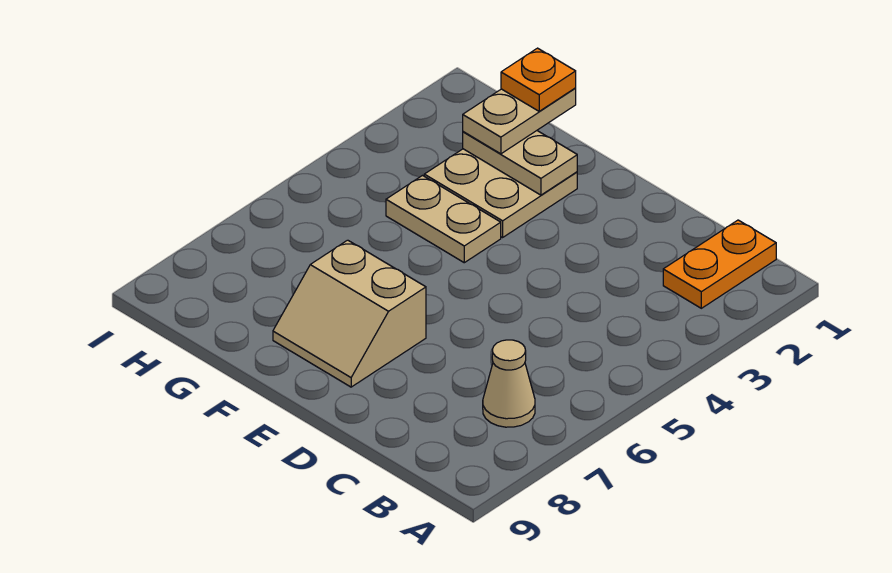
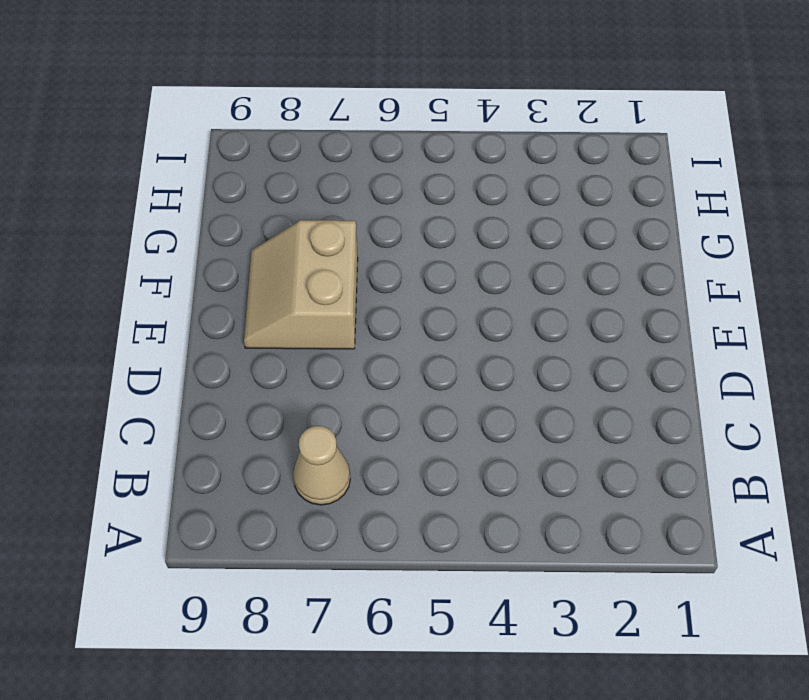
none -> orange plate B1:B2 level 1
none -> tan plate F2:G3 level 1

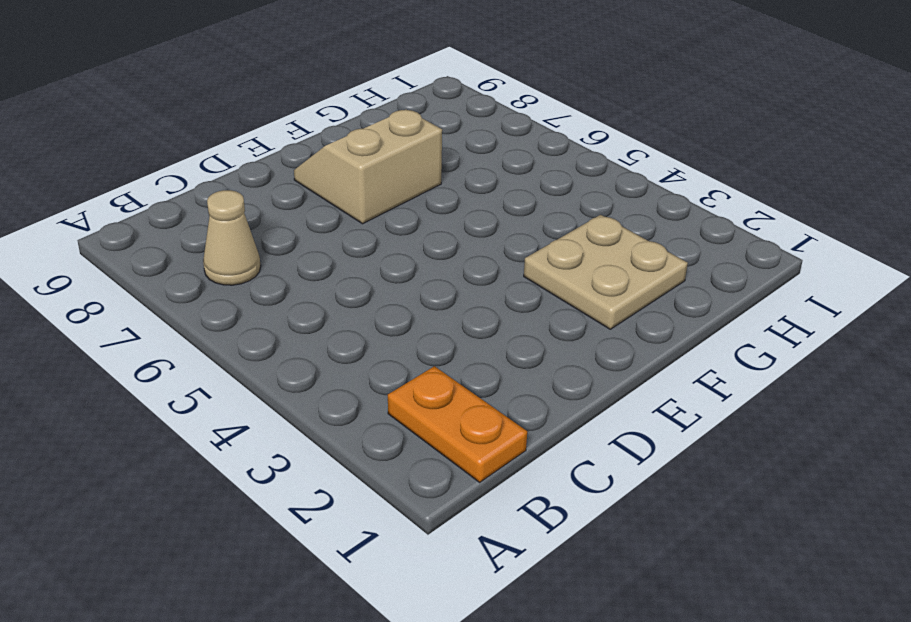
none -> tan plate F4:G4 level 1
none -> tan plate F2:G2 level 2

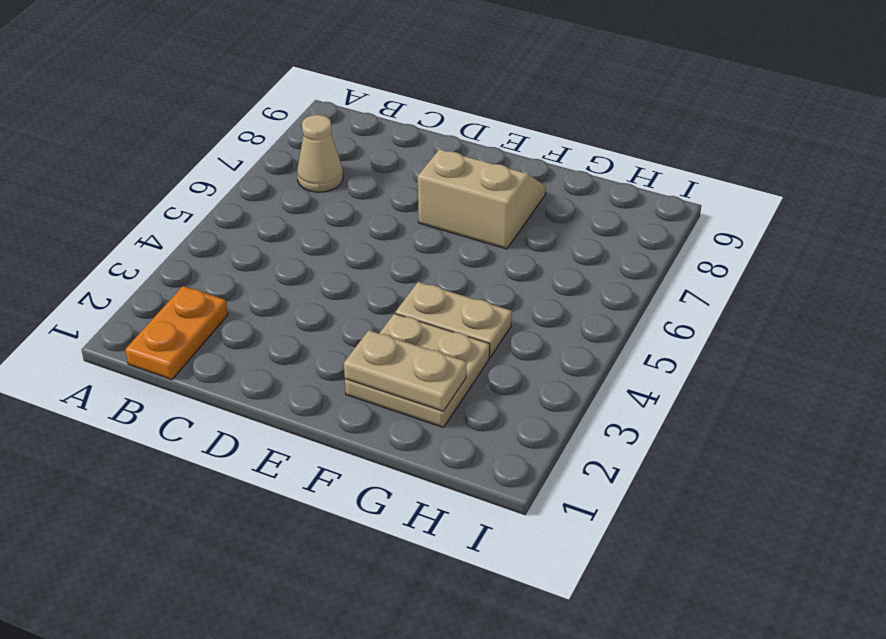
none -> tan plate G1:G2 level 3
none -> orange plate G1 level 4

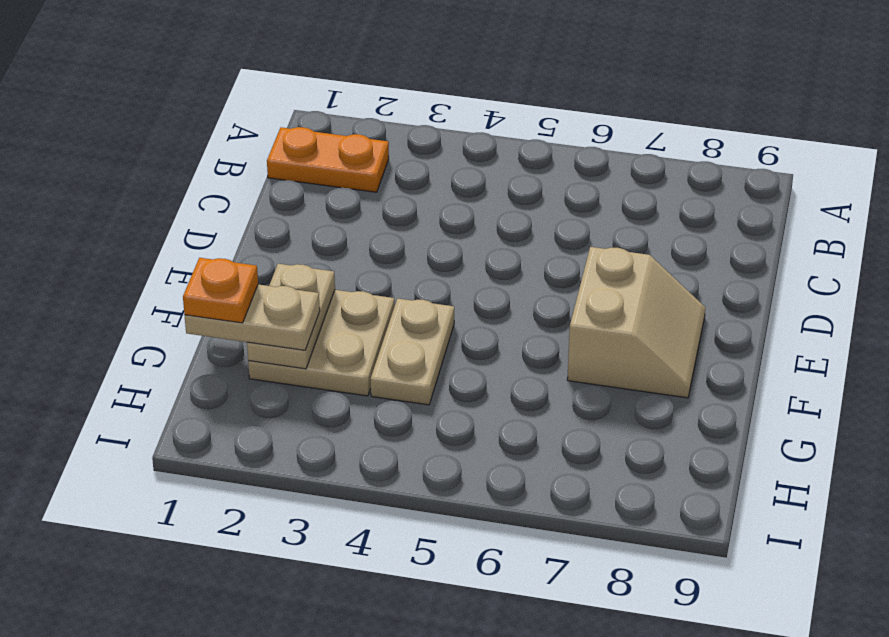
none -> tan cone B7 level 1

